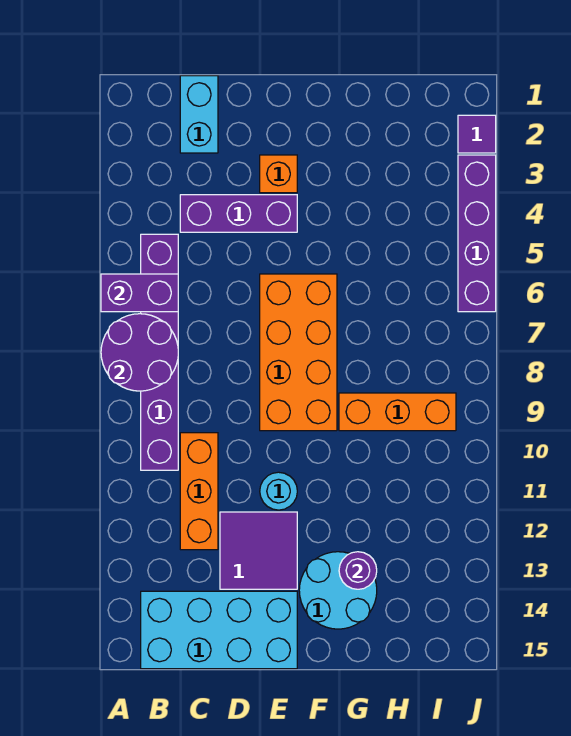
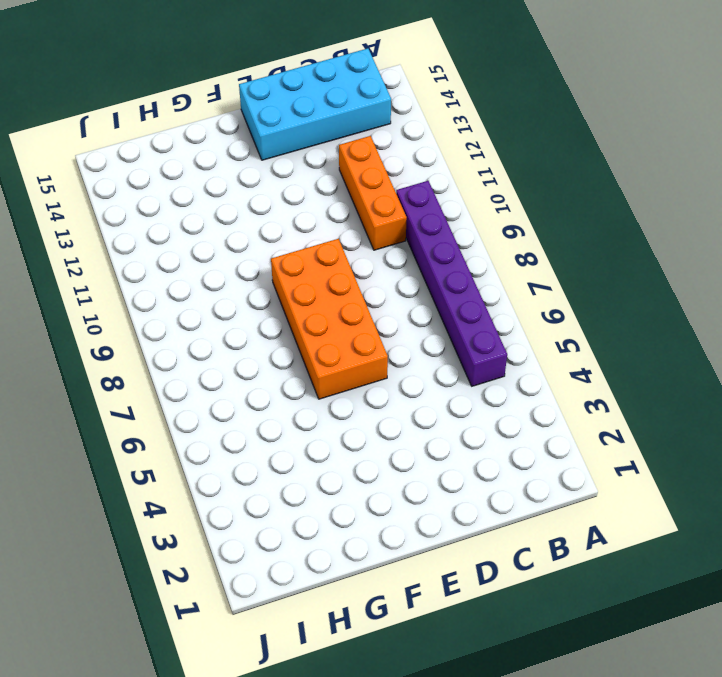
none -> cyan brick C1:C2 level 1
none -> purple brick C4:E4 level 1
none -> purple tile D12:E13 level 1

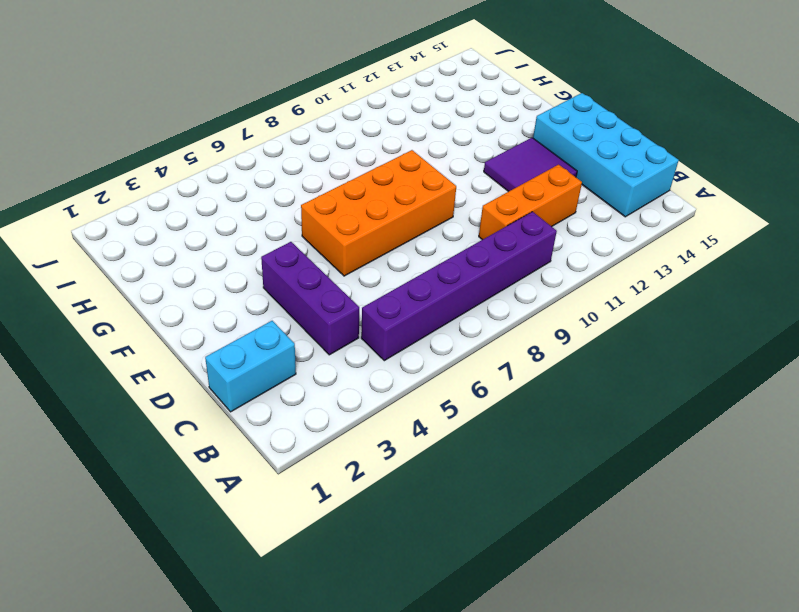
none -> orange brick E3 level 1
none -> cyan round brick E11 level 1
none -> cyan round brick F13:G14 level 1

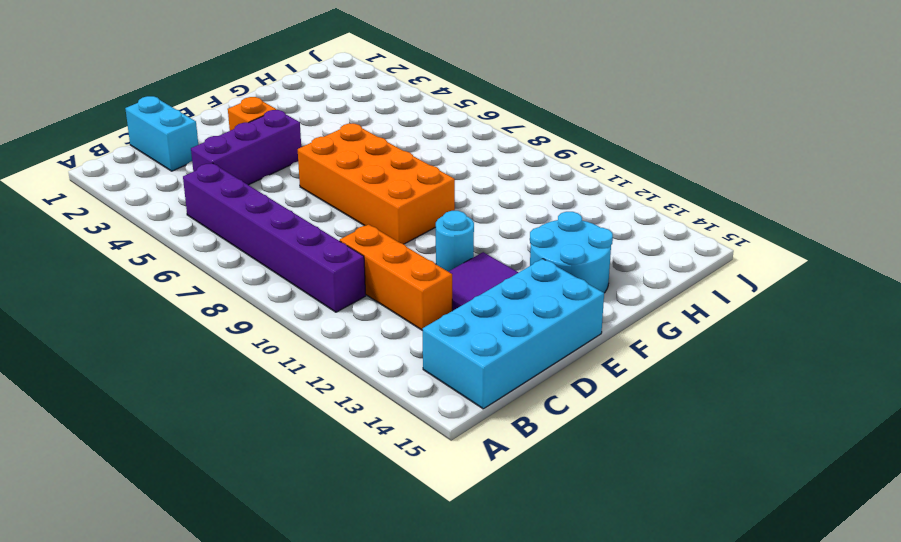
none -> orange brick G9:I9 level 1
none -> purple tile J2 level 1
none -> purple brick J3:J6 level 1

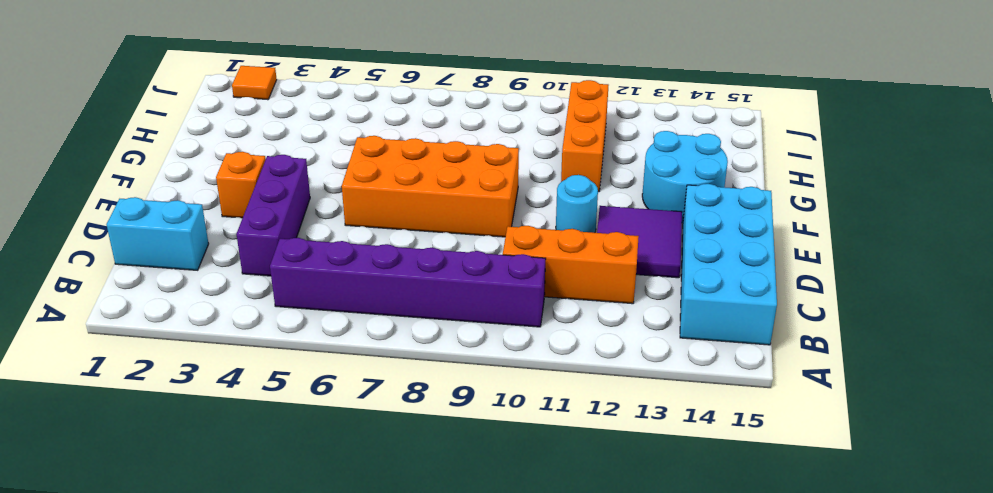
orange brick G11:I11 level 1 -> orange brick G9:I9 level 1
orange tile J2 level 1 -> purple tile J2 level 1
none -> purple brick J3:J6 level 1
none -> purple brick A6:B6 level 2
none -> purple round brick A7:B8 level 2

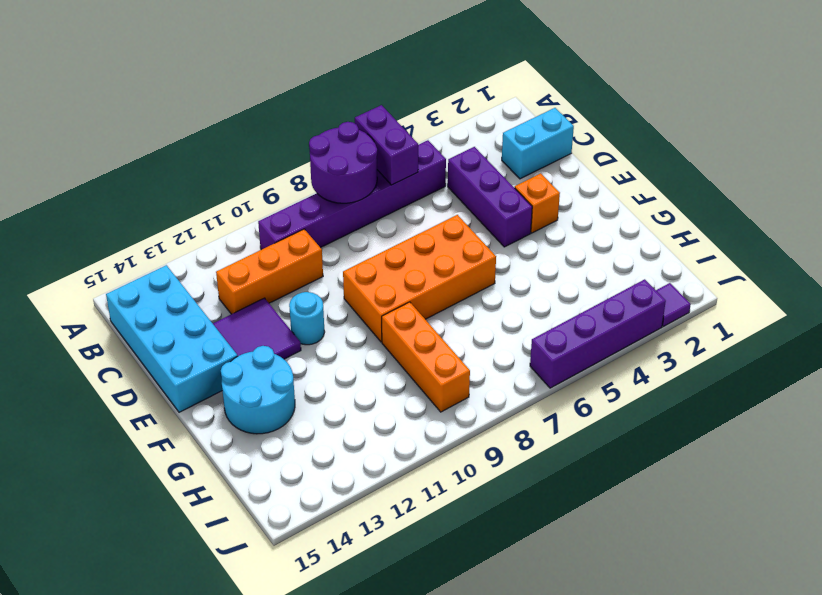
none -> purple round brick G13 level 2

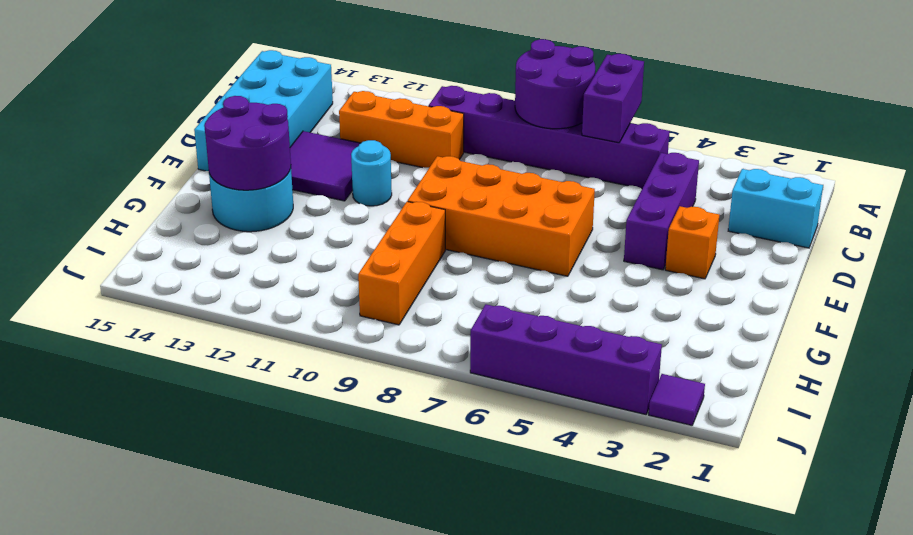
purple round brick F13:G14 level 2 -> purple round brick G13 level 2

